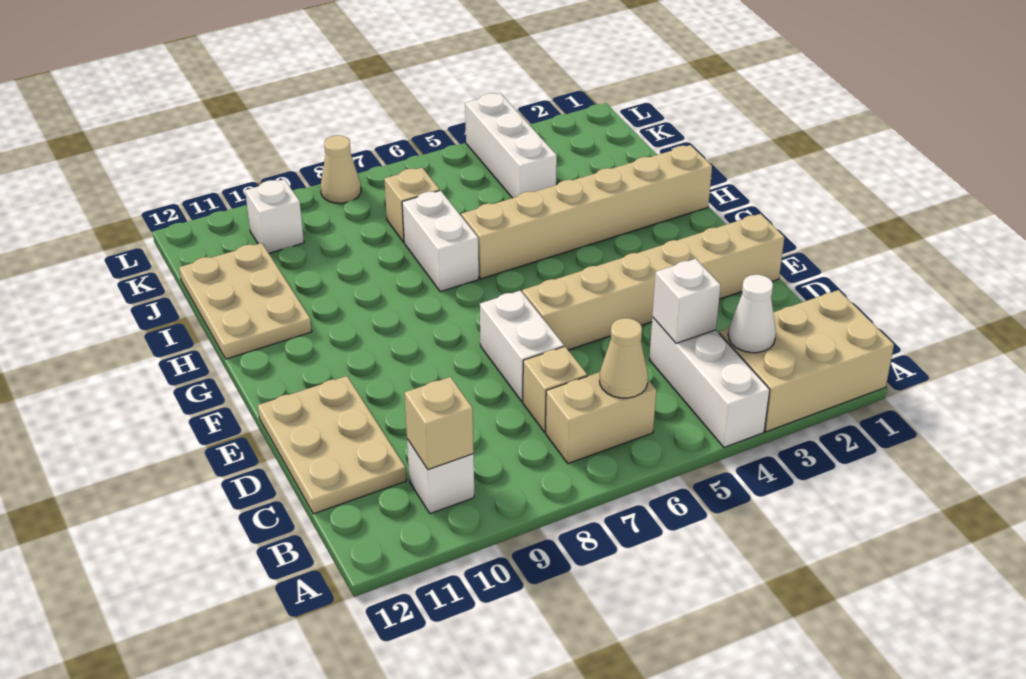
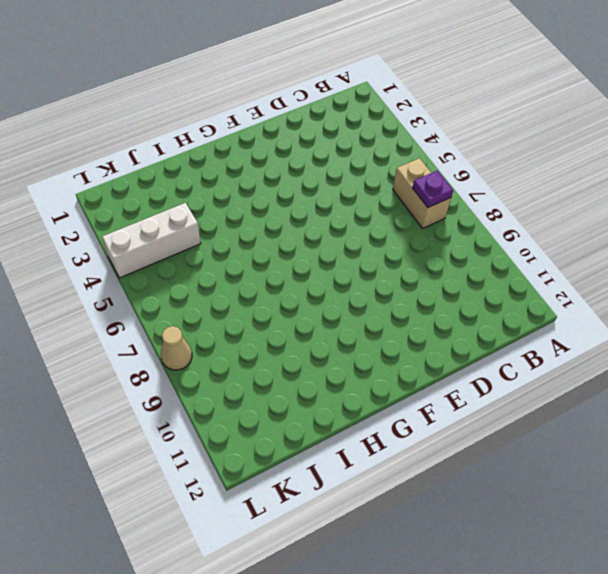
purple plate B7 level 2 -> none
none -> tan brick A1:B3 level 1
none -> white brick A4:C4 level 1
none -> white brick B10 level 1

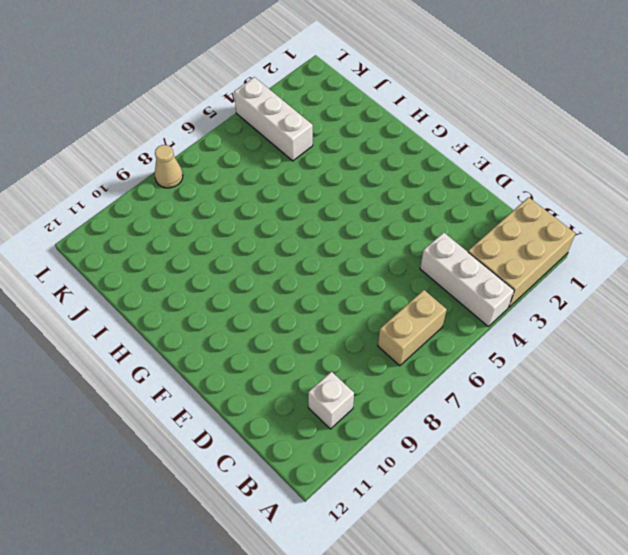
none -> tan brick C7 level 1
none -> tan plate C11:E12 level 1
none -> white brick D7:E7 level 1

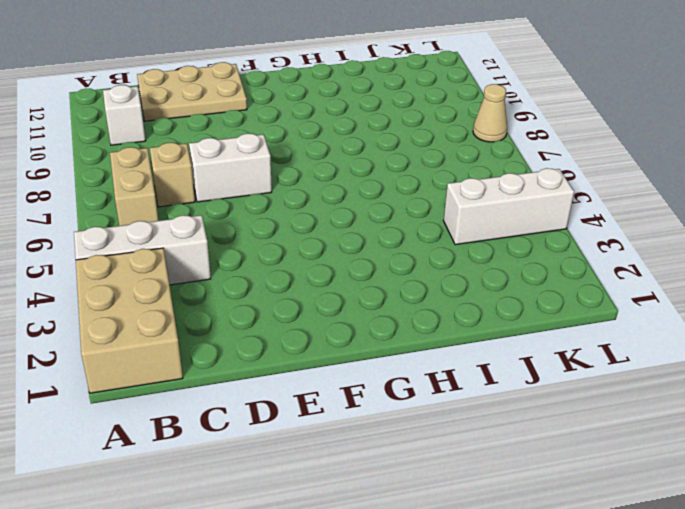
none -> tan brick E1:E6 level 1
none -> tan brick H1:H6 level 1
none -> white brick H7:I7 level 1

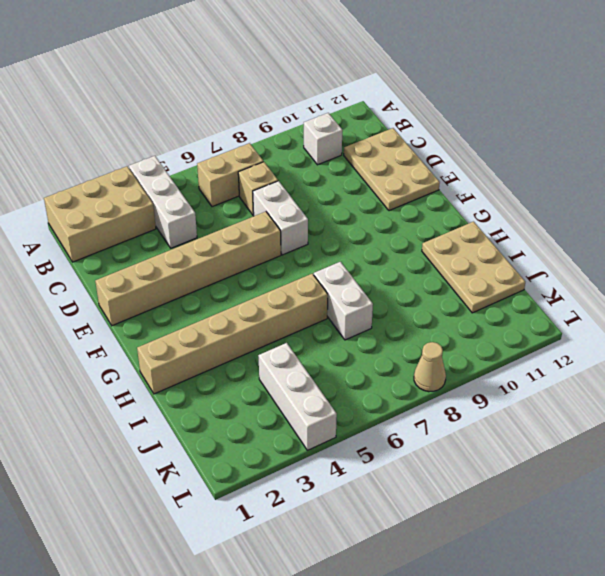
none -> tan brick J7 level 1
none -> white brick K10 level 1
none -> white cone B3 level 2

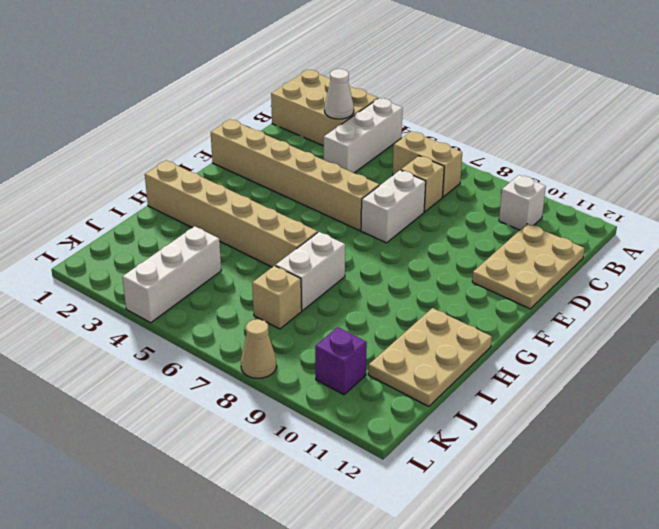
purple brick K10 level 1 -> white brick K10 level 1
none -> tan cone B6 level 2
none -> tan brick B10 level 2
none -> white brick C4 level 2

